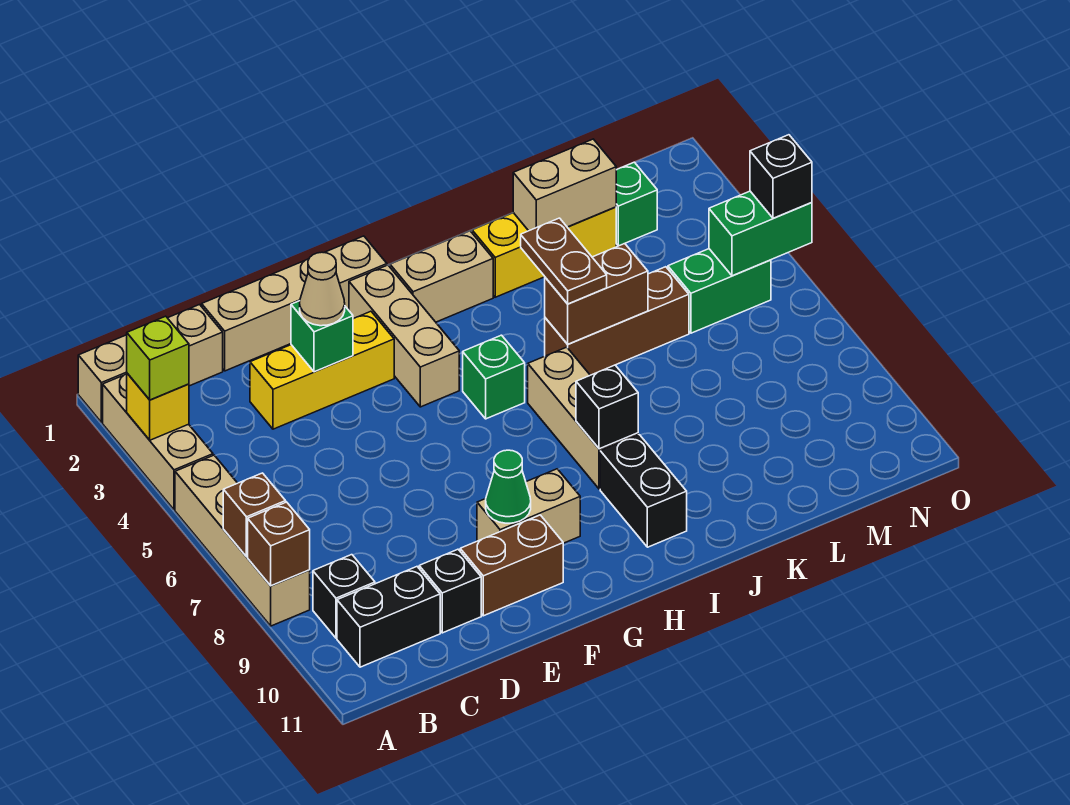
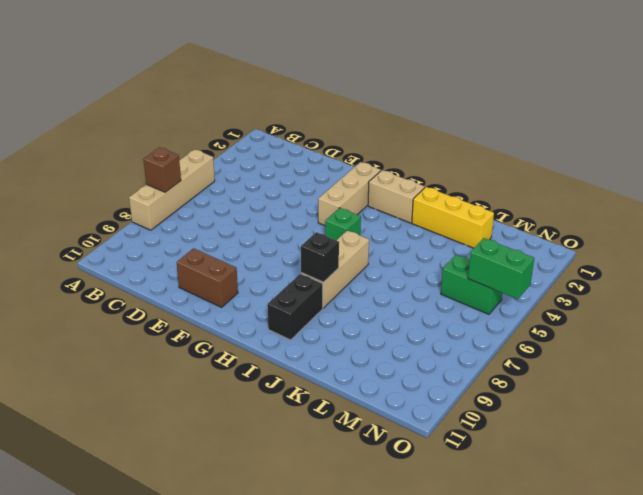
none -> tan brick A1:C1 level 1
none -> tan brick A2:A4 level 1
none -> black brick B9 level 1
none -> black brick B10:C10 level 1

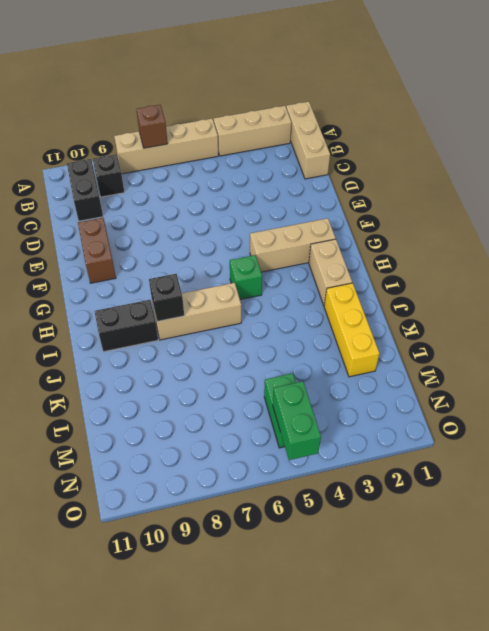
none -> tan brick D1:G1 level 1
none -> yellow brick D3:F3 level 1
none -> black brick D10 level 1
none -> tan brick F9:G9 level 1

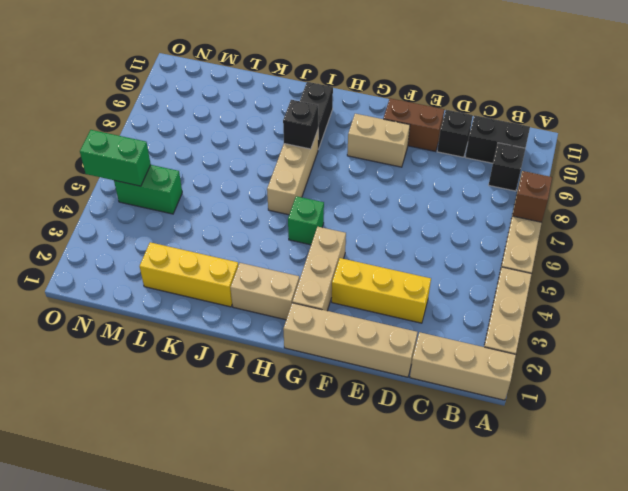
none -> brown brick J5:L5 level 1
none -> green brick M2 level 1
none -> yellow brick A3 level 2
none -> brown brick A8 level 2

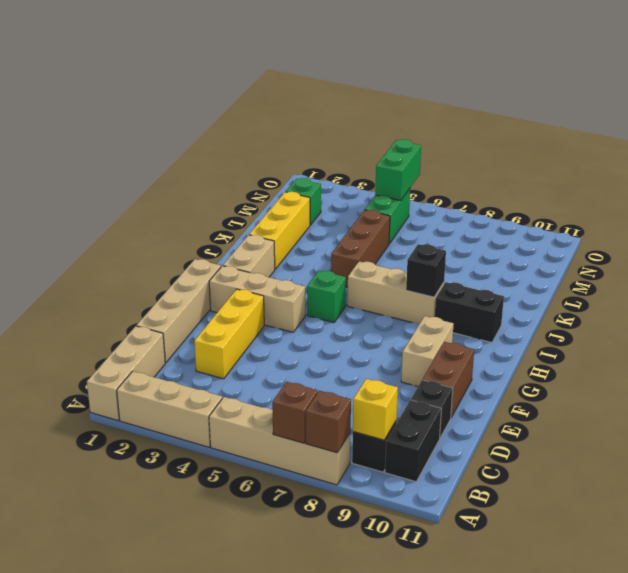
yellow brick B9 level 2 -> yellow brick A3 level 2
none -> green brick E3 level 2
none -> green cone F9 level 2
none -> brown brick J5:K5 level 2
none -> tan brick K2:L2 level 2

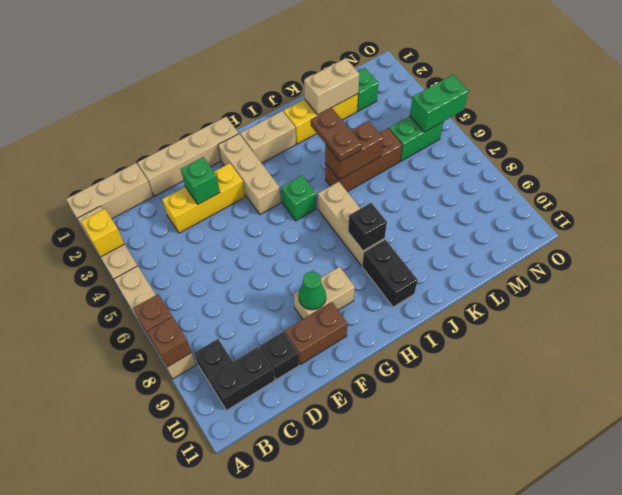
none -> lime brick A3 level 3
none -> tan cone E3 level 3
none -> black brick O5 level 3

